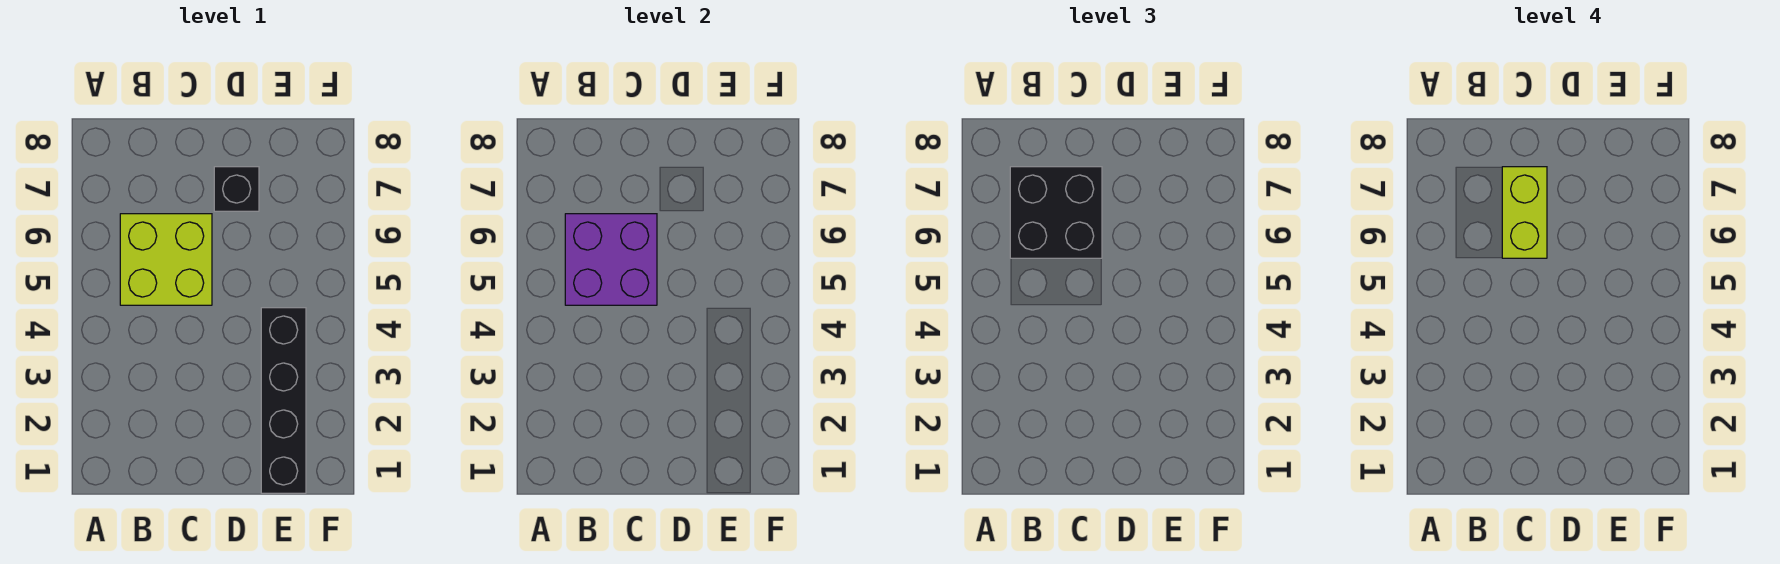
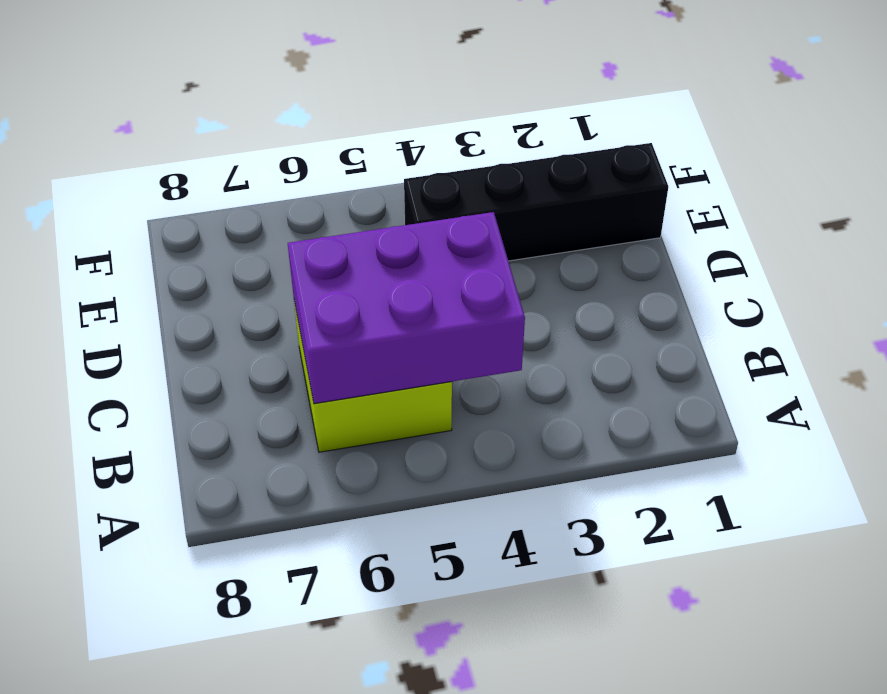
purple brick B4:C6 level 2 -> purple brick B5:C6 level 2
none -> black brick D7 level 1
none -> black brick B6:C7 level 3

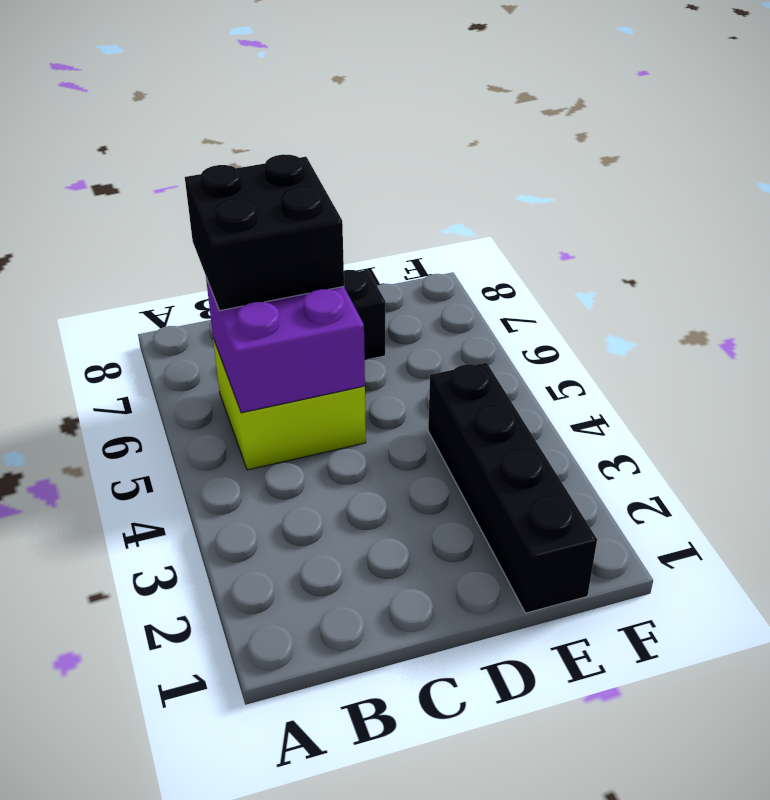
none -> lime brick C6:C7 level 4

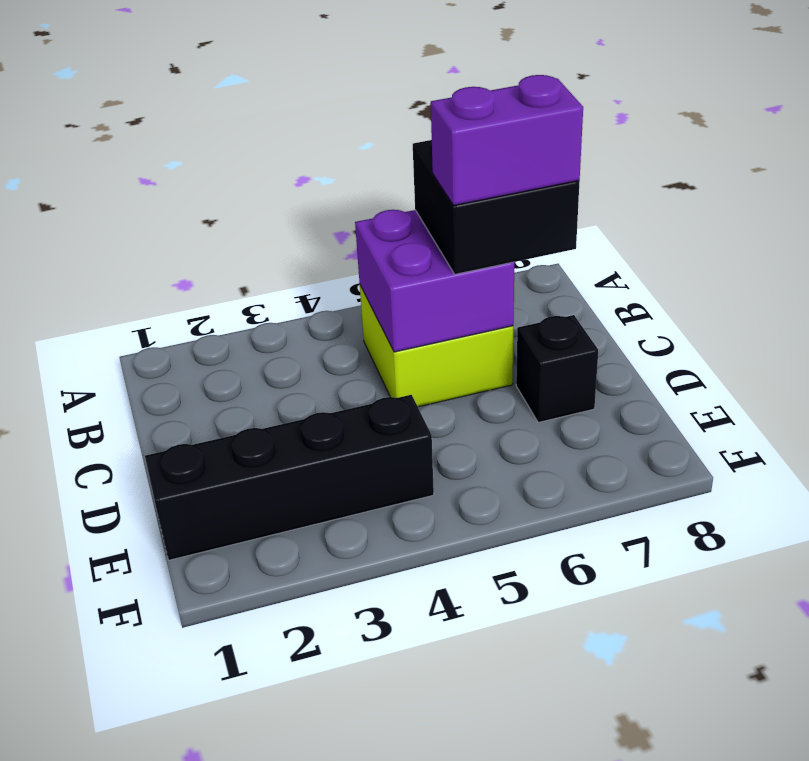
purple brick C6:C7 level 4 -> lime brick C6:C7 level 4

